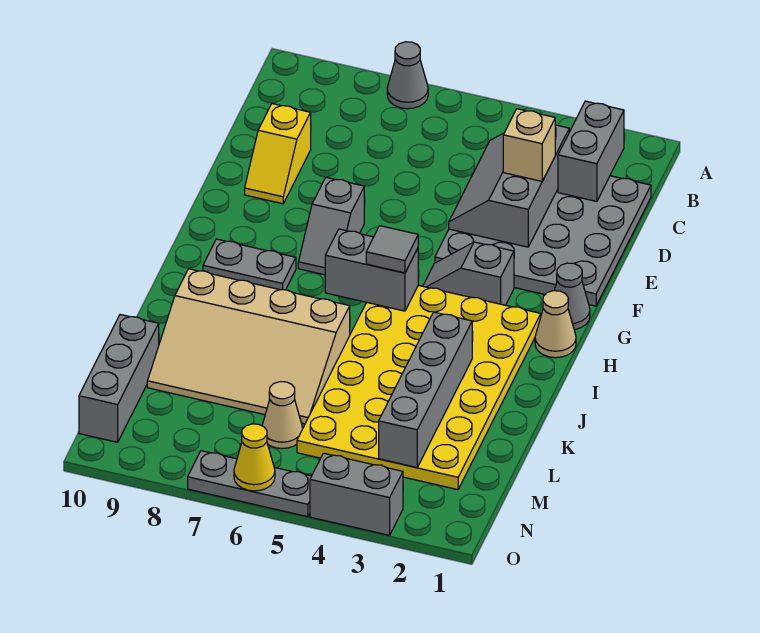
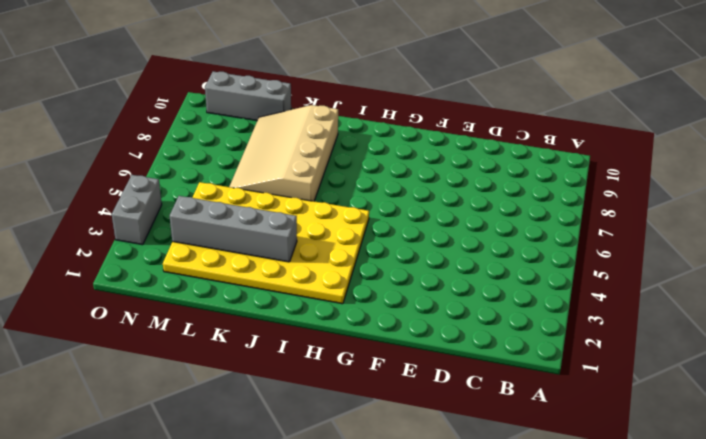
none -> grey cone A7 level 1
none -> grey plate C1:F4 level 1
none -> yellow slope D9:E9 level 1 top D

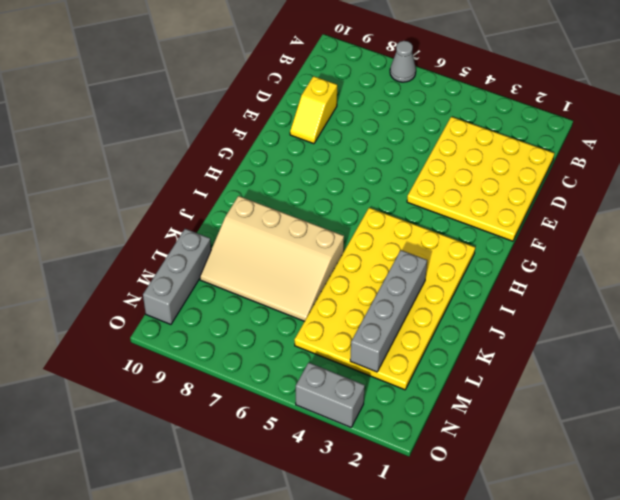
yellow plate C1:F4 level 1 -> grey plate C1:F4 level 1
none -> grey slope F7:G7 level 1 top F
none -> grey cone G1 level 1
none -> grey slope G3:G4 level 1 top 3

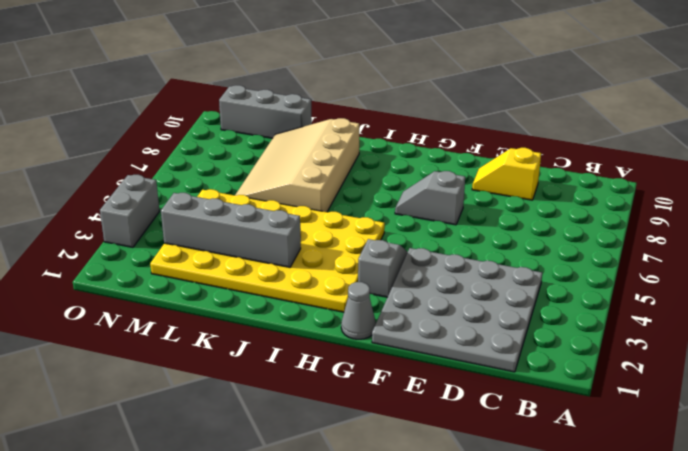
none -> grey cone A7 level 1
none -> tan cone H1 level 1
none -> grey plate H8:H9 level 1

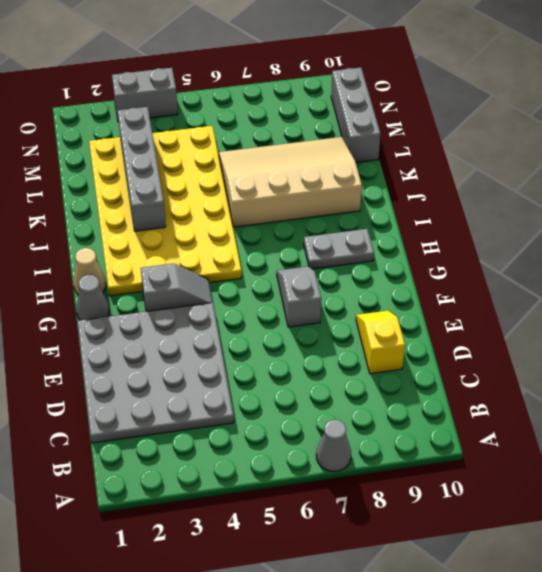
none -> tan cone M6 level 1
none -> grey plate O5:O7 level 1
none -> grey brick B2:C2 level 2

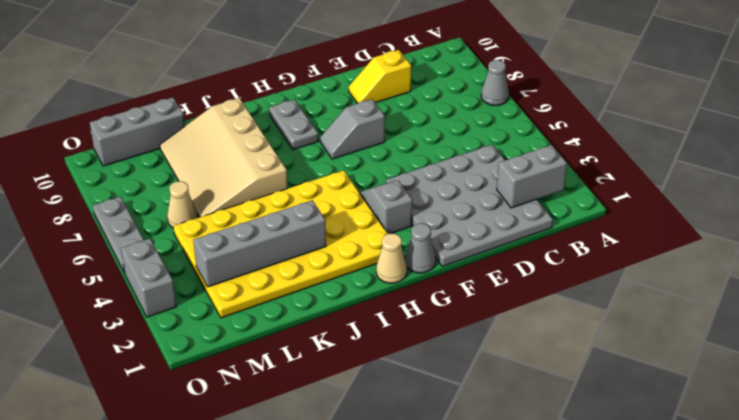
none -> grey slope C3:E4 level 2 top 3
none -> grey brick H5:H6 level 2
none -> yellow cone O6 level 2

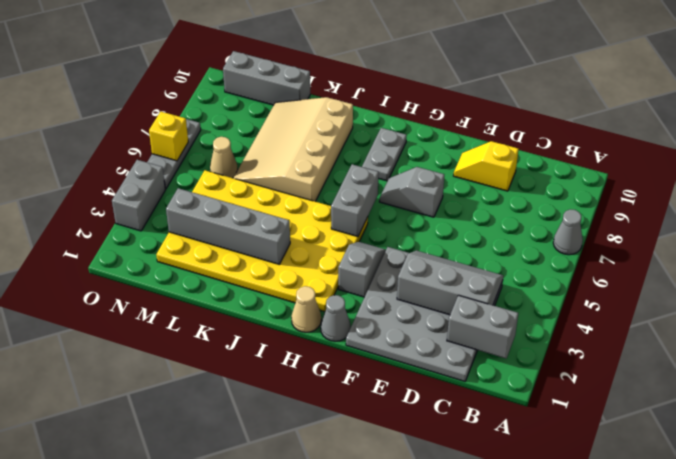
yellow brick O6 level 2 -> yellow cone O6 level 2
none -> tan brick D3 level 3
none -> grey tile H5 level 3

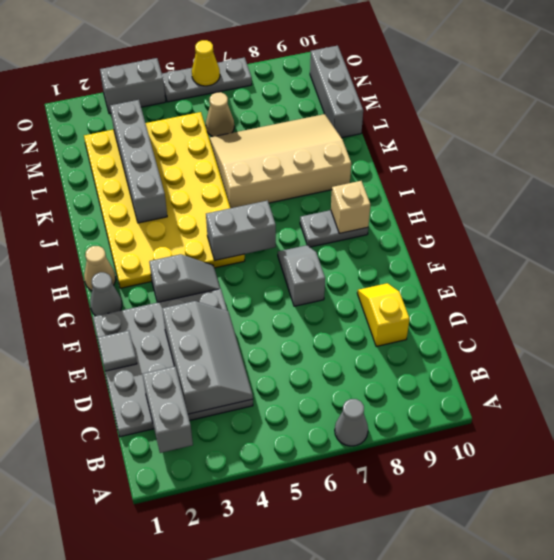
grey tile E1 level 2 -> grey tile H5 level 3
tan brick H9 level 2 -> tan brick D3 level 3

